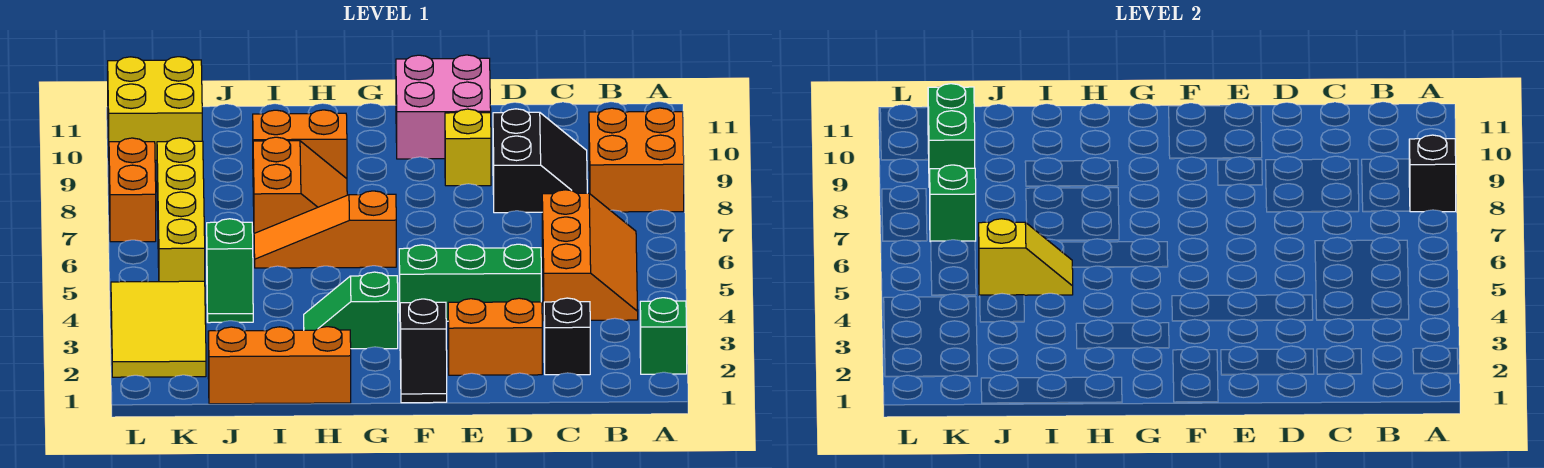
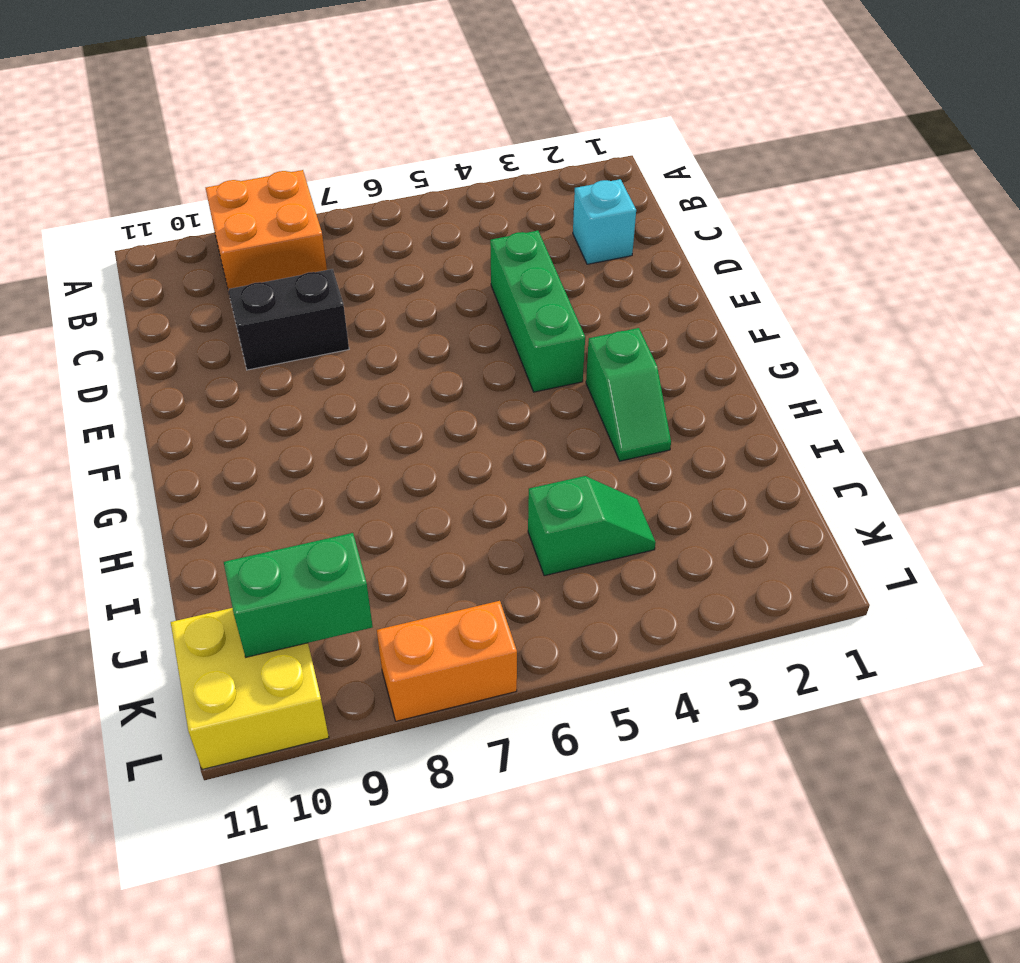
cyan brick C2 level 1 -> black brick C2 level 1
none -> green brick A2 level 1
none -> orange slope B4:C6 level 1 top C
none -> orange brick D2:E2 level 1

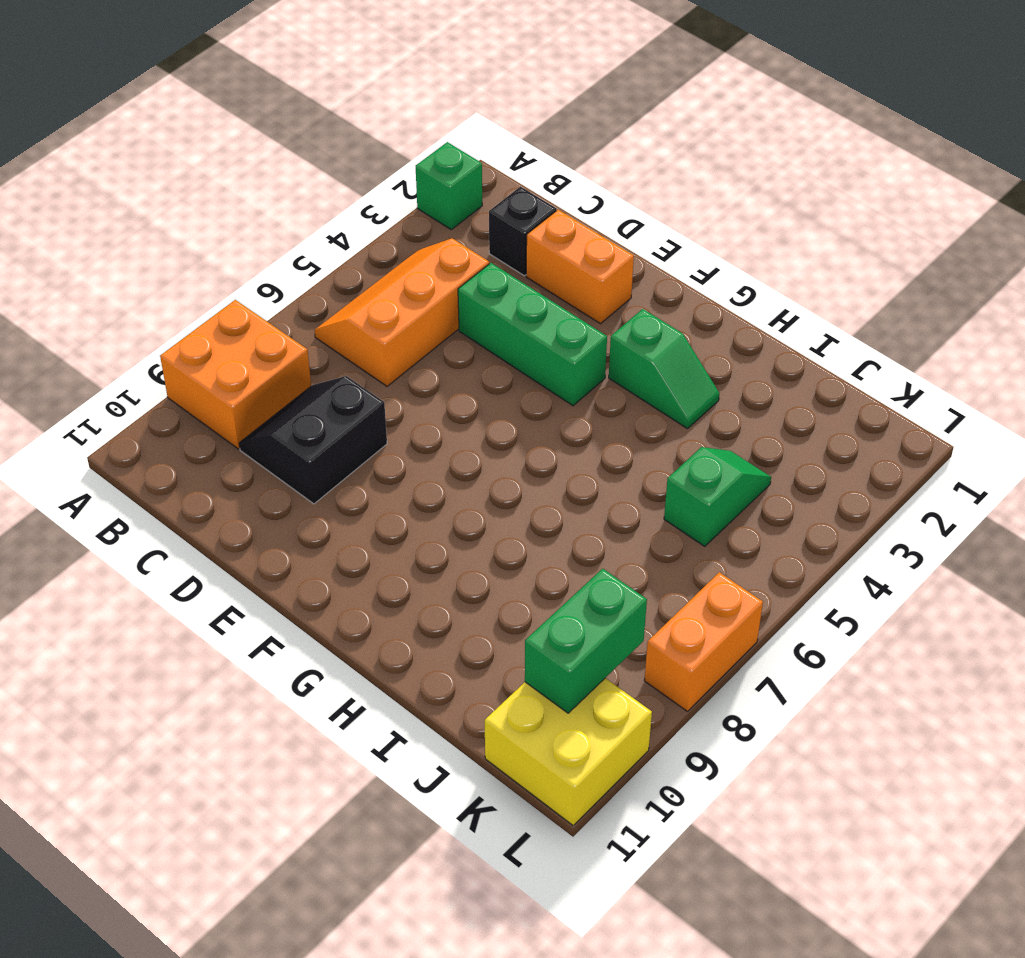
none -> yellow brick E9 level 1
none -> pink brick E10:F11 level 1
none -> black slope F1:F2 level 1 top 2

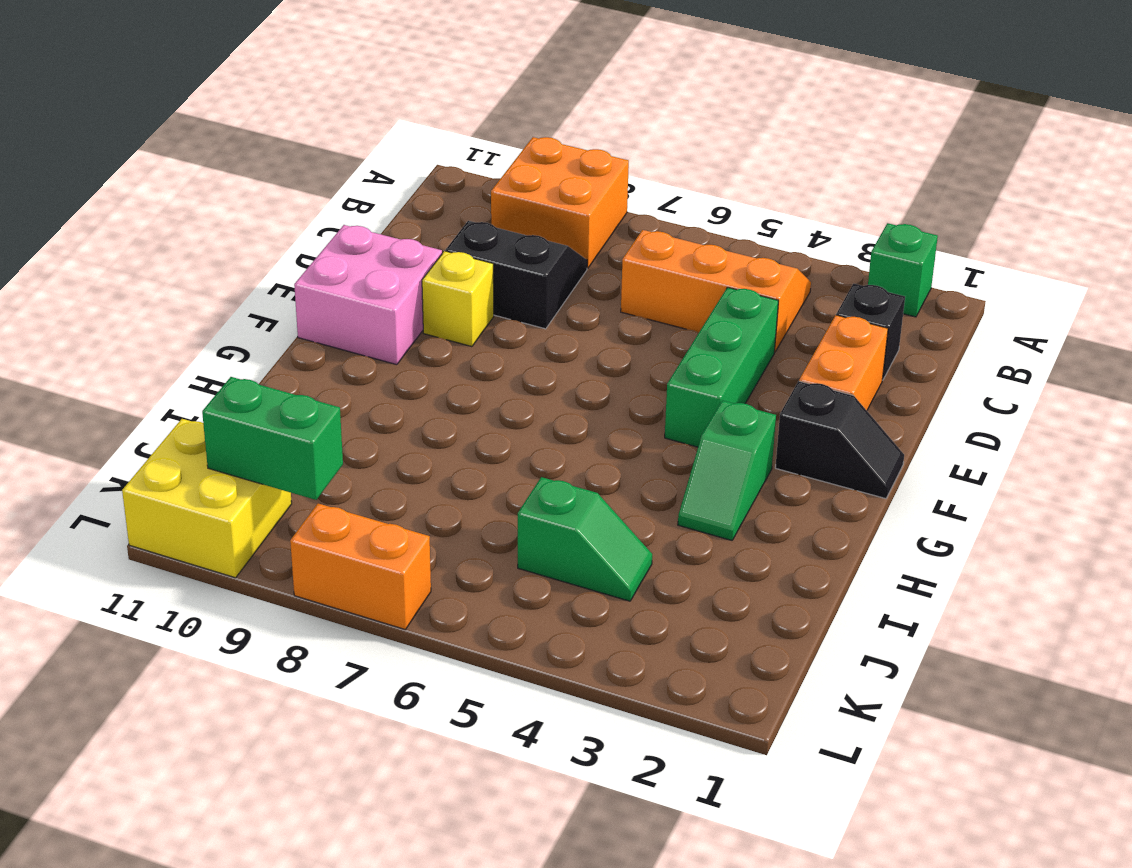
none -> orange slope G6:I6 level 1 top G
none -> orange brick H1:J1 level 1
none -> orange slope H7:I8 level 1 top I

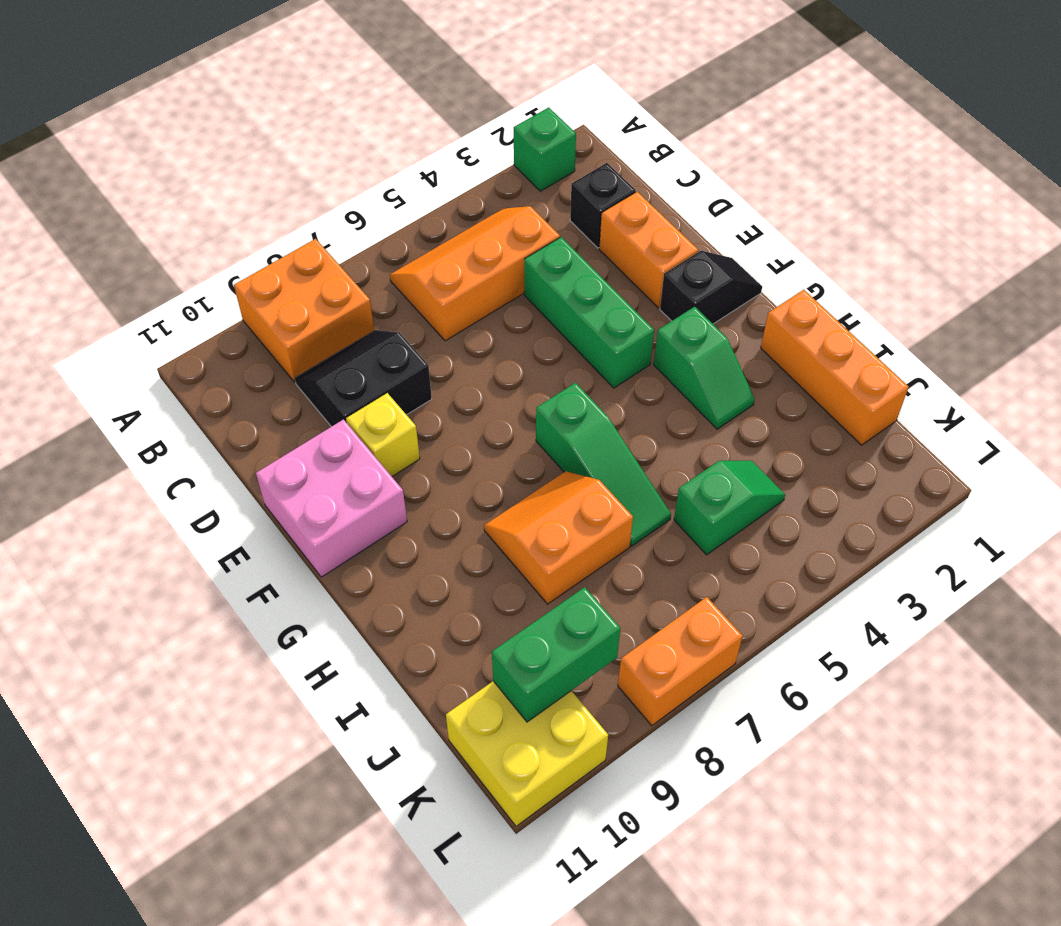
green slope G6:I6 level 1 top G -> orange slope G6:I6 level 1 top G
none -> orange brick H9:I9 level 1
none -> yellow tile K2:L4 level 1
none -> yellow brick K5:K8 level 1

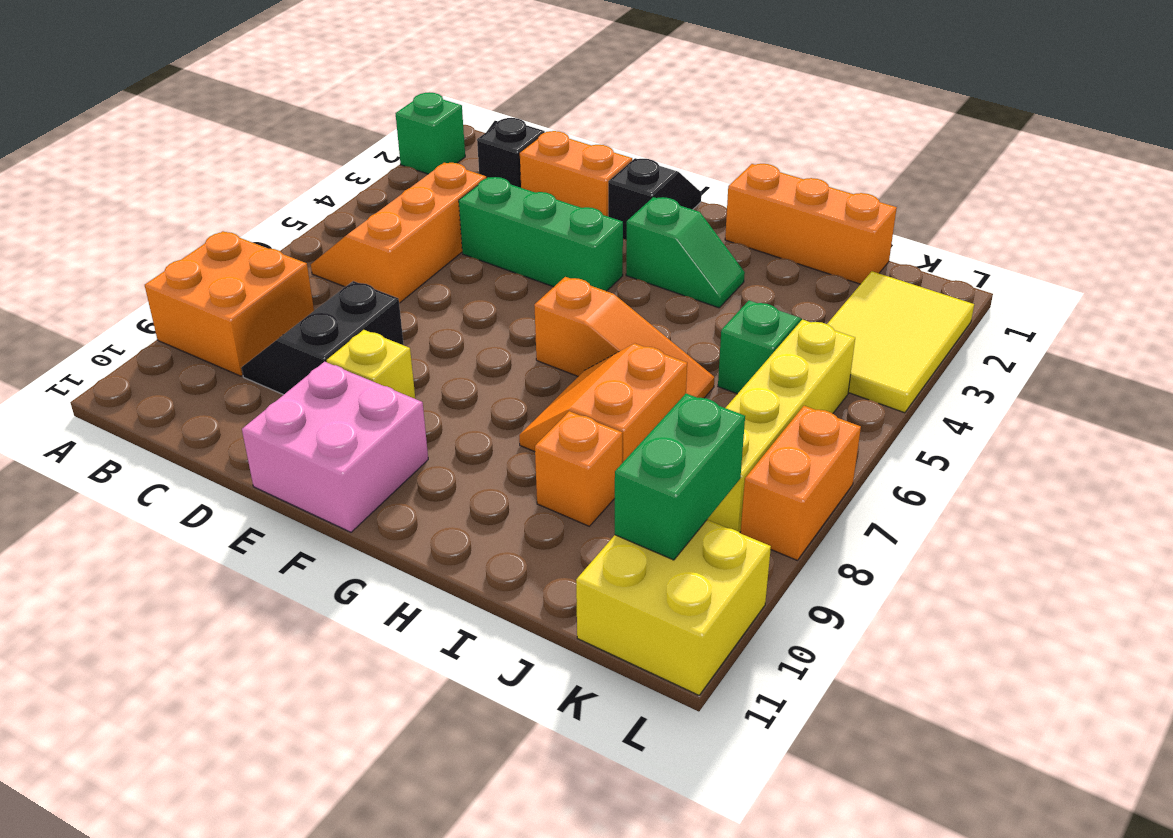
orange brick I9 level 1 -> orange brick H9:I9 level 1
none -> black brick A8 level 2
none -> yellow slope I5:J5 level 2 top J
none -> green brick K7 level 2

